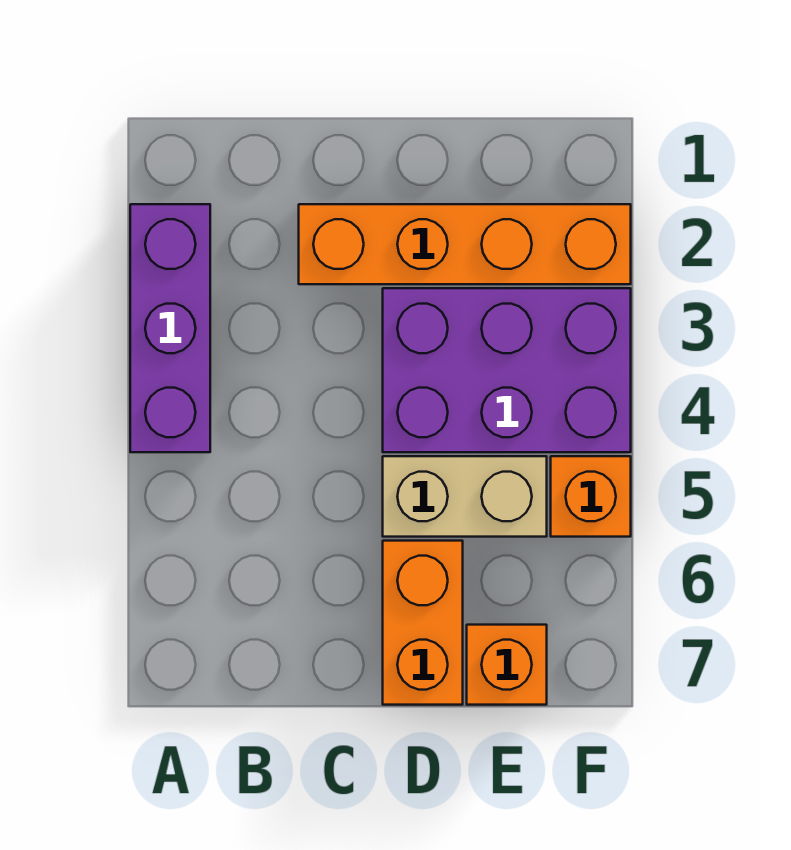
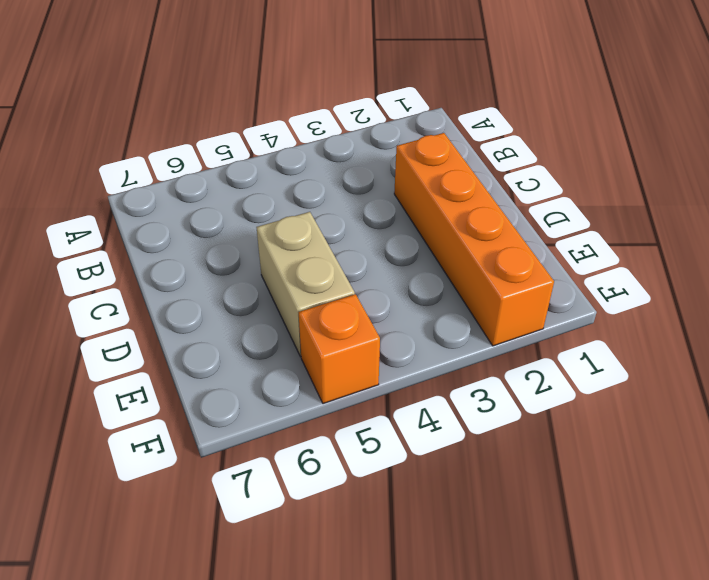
none -> purple brick A2:A4 level 1
none -> purple brick D3:F4 level 1

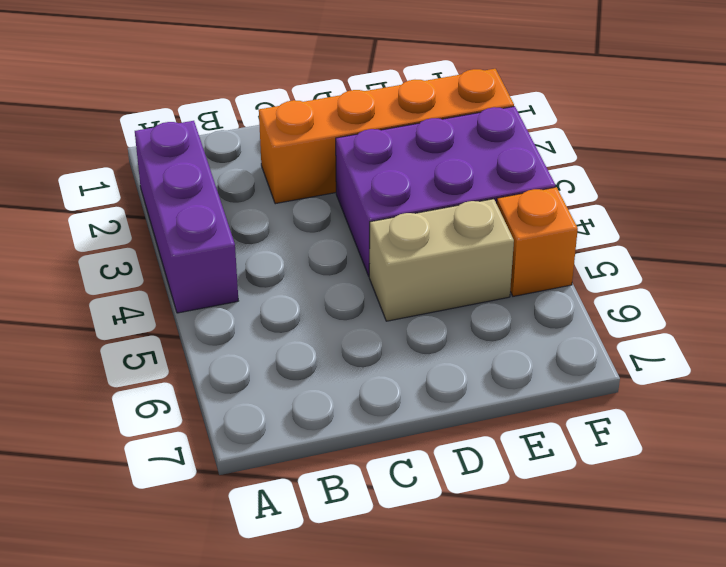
none -> orange brick D6:D7 level 1
none -> orange brick E7 level 1

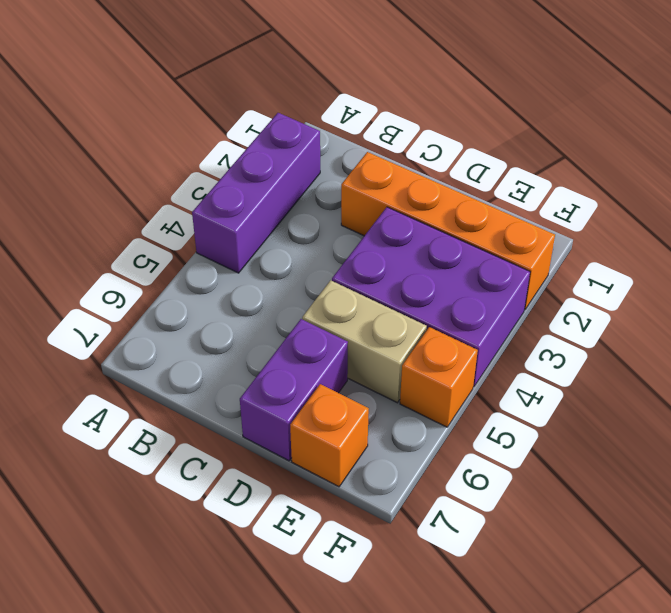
purple brick D6:D7 level 1 -> orange brick D6:D7 level 1

